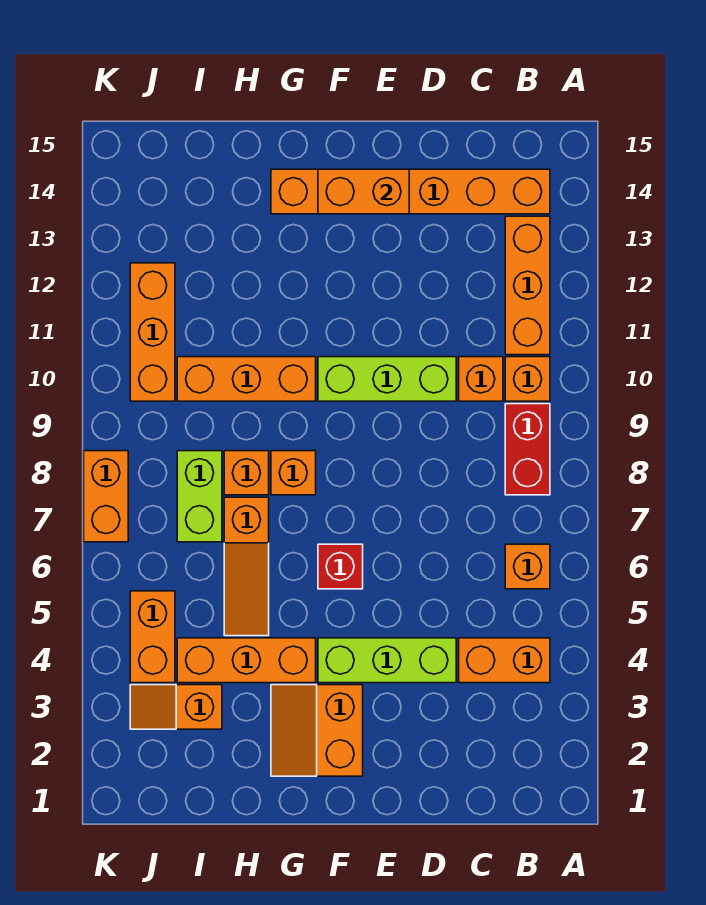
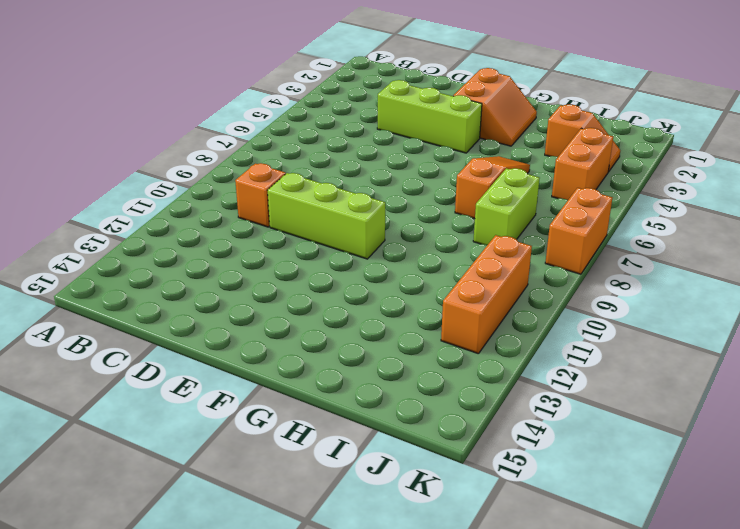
none -> orange brick B4:C4 level 1
none -> orange brick B6 level 1
none -> red brick B8:B9 level 1

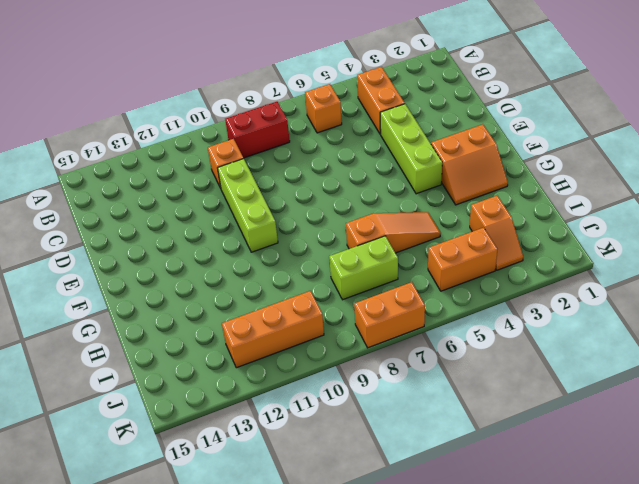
none -> orange brick B10 level 1
none -> orange brick B11:B13 level 1
none -> orange brick B14:G14 level 1

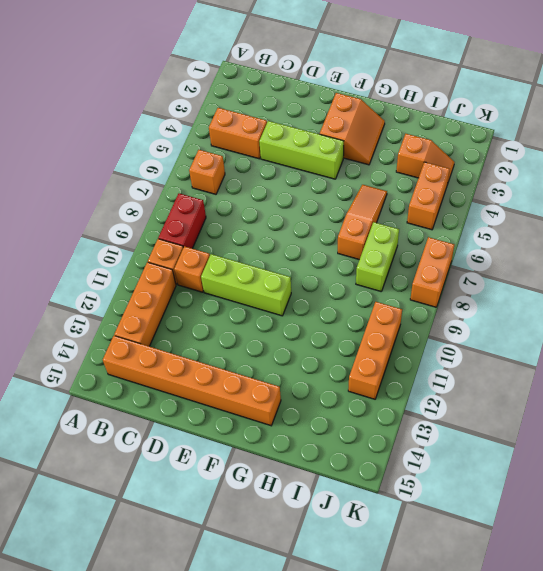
none -> red brick F6 level 1
none -> orange brick G4:I4 level 1
none -> orange brick G8 level 1

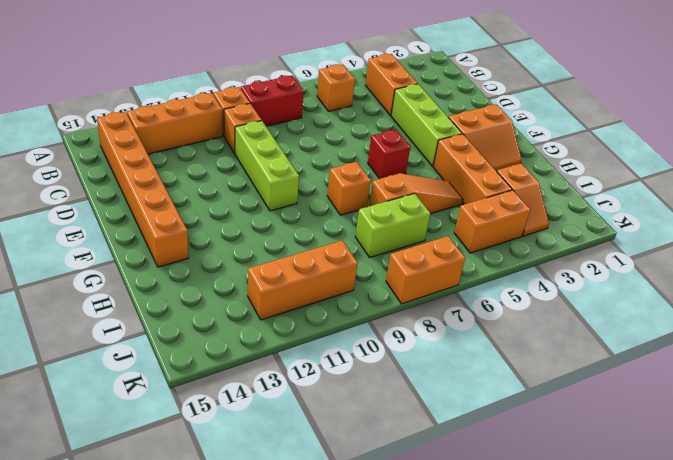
none -> orange brick G10:I10 level 1
none -> orange brick H8 level 1
none -> orange brick E14:F14 level 2

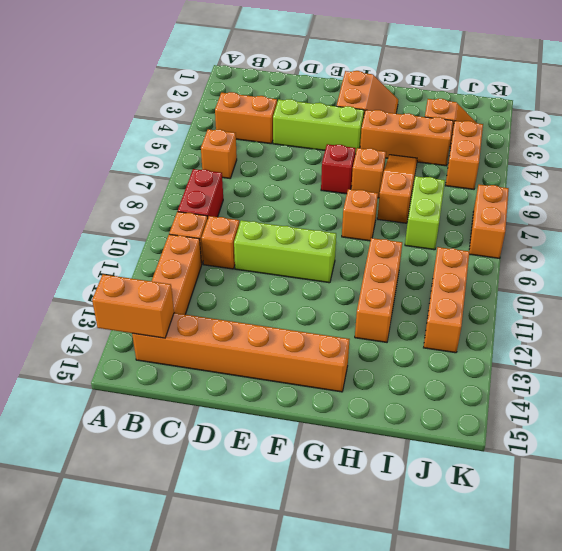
orange brick A14:B14 level 2 -> orange brick E14:F14 level 2
orange brick G6 level 1 -> orange brick H8 level 1
orange brick H10:H12 level 1 -> orange brick G10:I10 level 1

